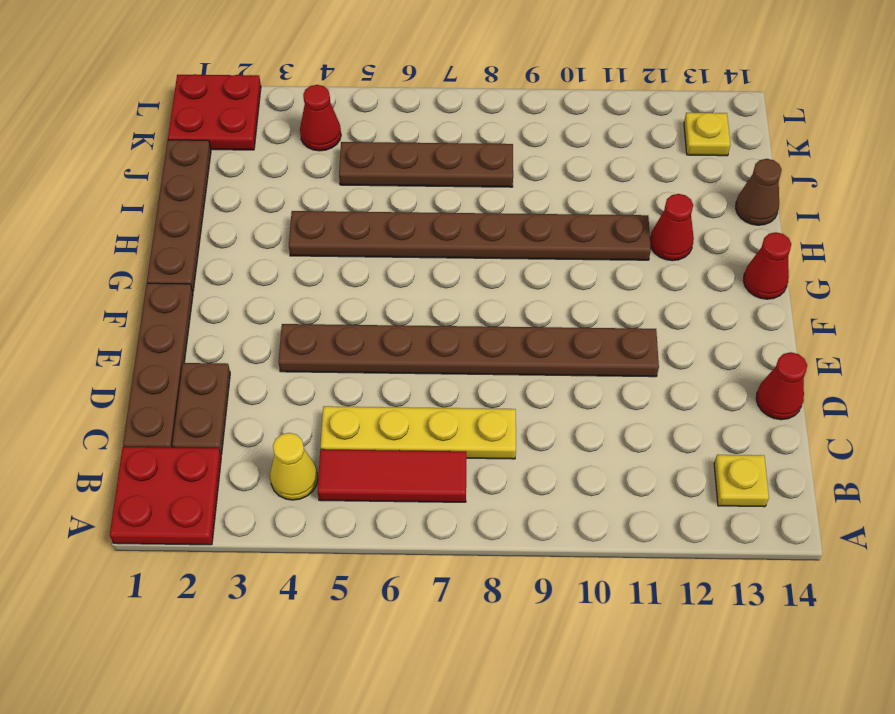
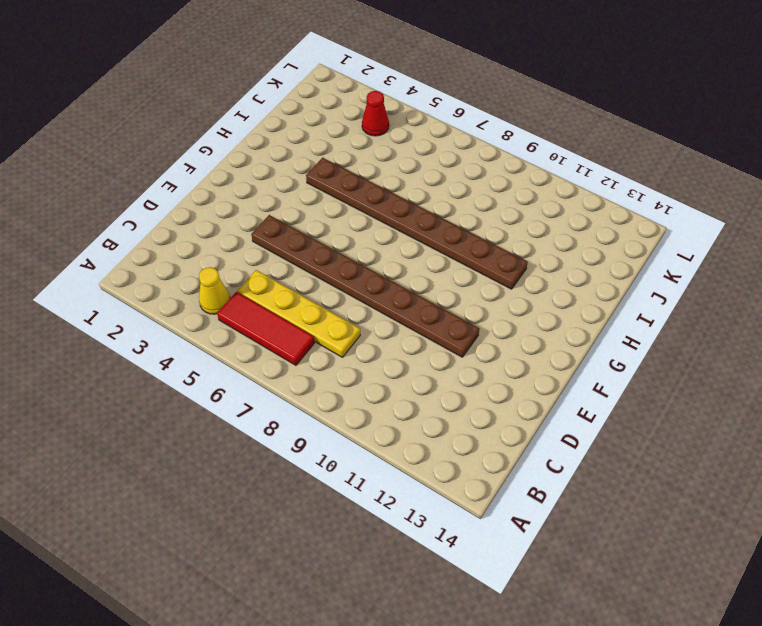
none -> red plate A1:B2 level 1
none -> yellow plate B13 level 1
none -> brown plate C1:F1 level 1

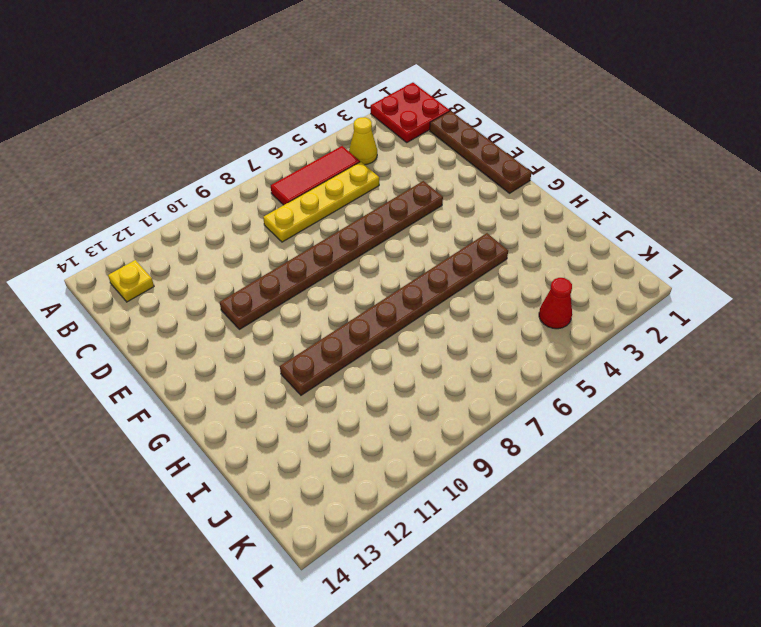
none -> brown plate C2:D2 level 1
none -> red cone D14 level 1
none -> brown plate G1:J1 level 1

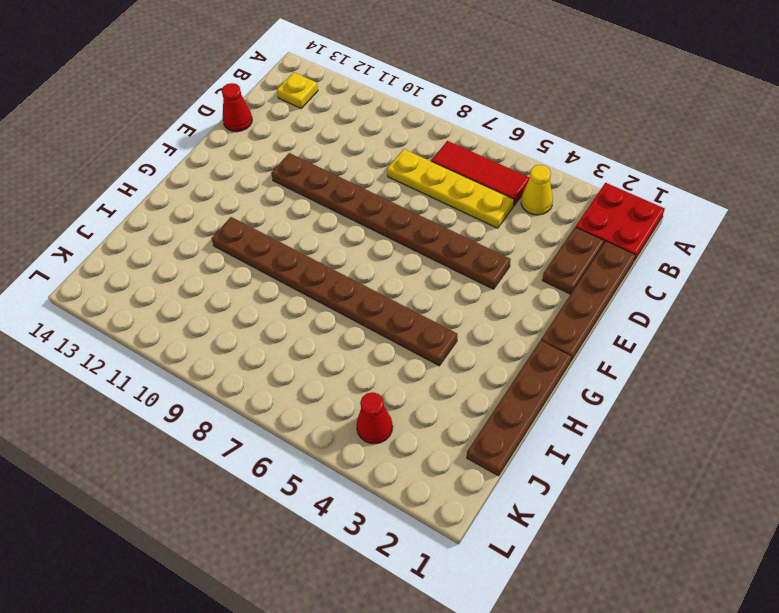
none -> red cone G14 level 1
none -> red cone H12 level 1
none -> brown cone I14 level 1

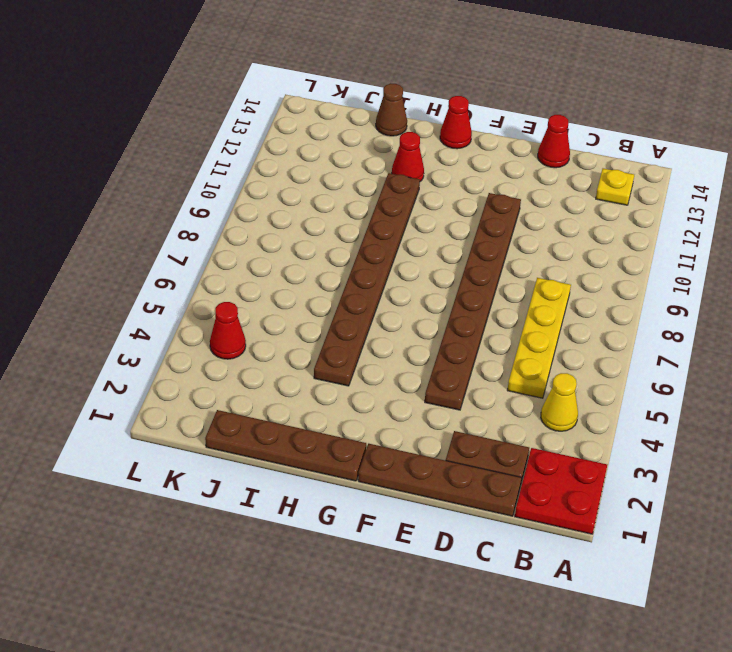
none -> red tile B5:B7 level 1
none -> brown plate J5:J8 level 1
none -> red plate K1:L2 level 1

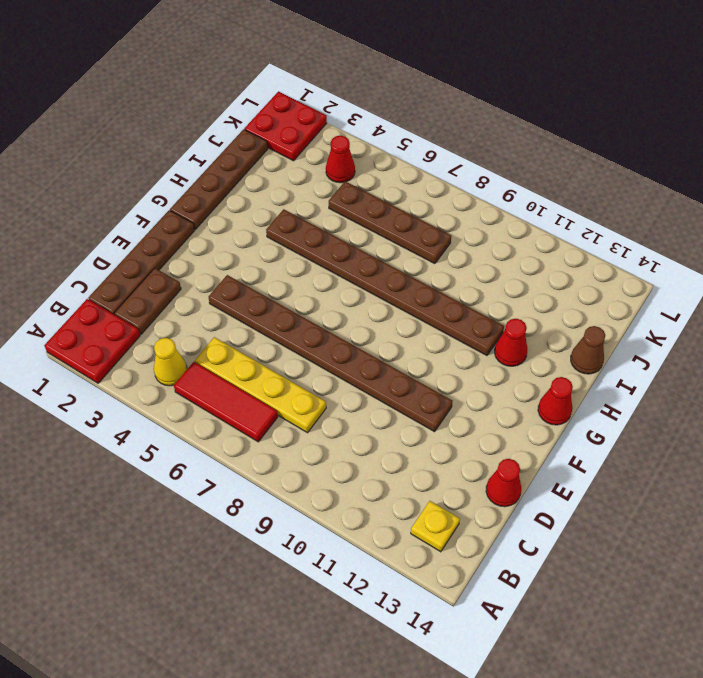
none -> yellow plate K13 level 1

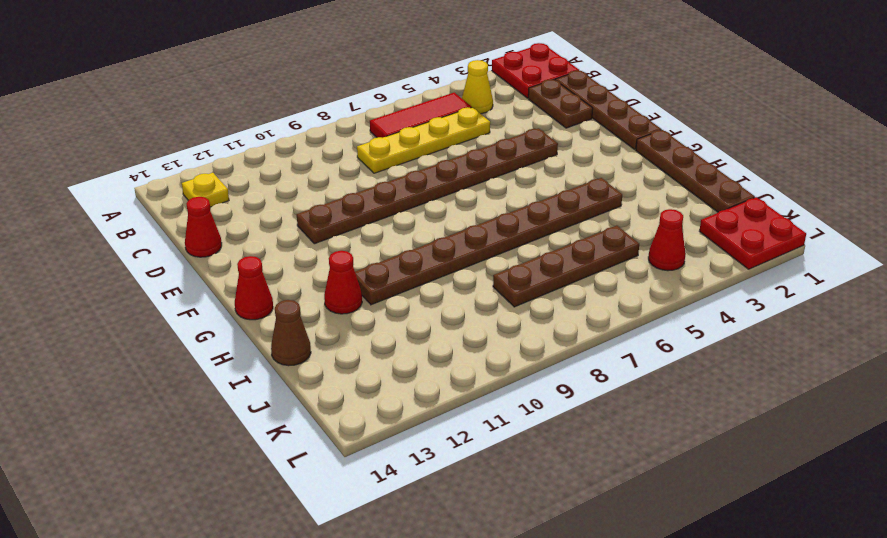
none -> yellow plate K13 level 1

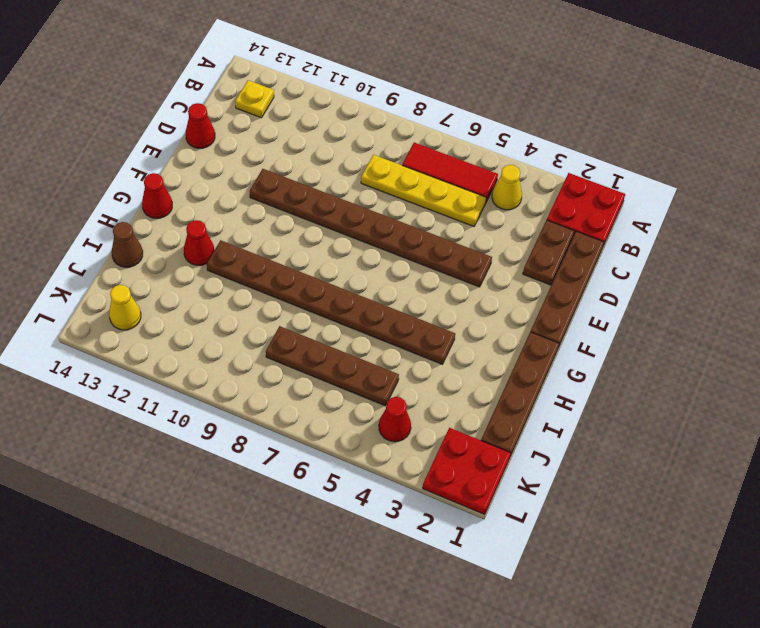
yellow cone K13 level 1 -> yellow plate K13 level 1

